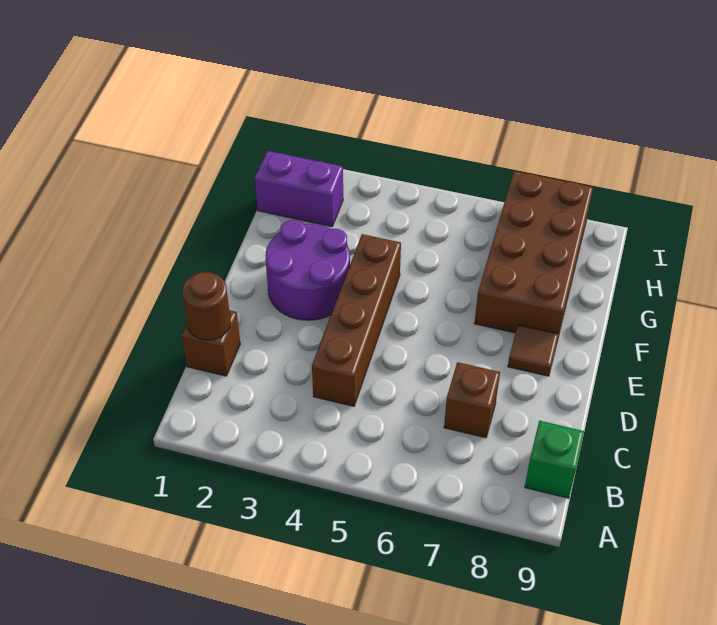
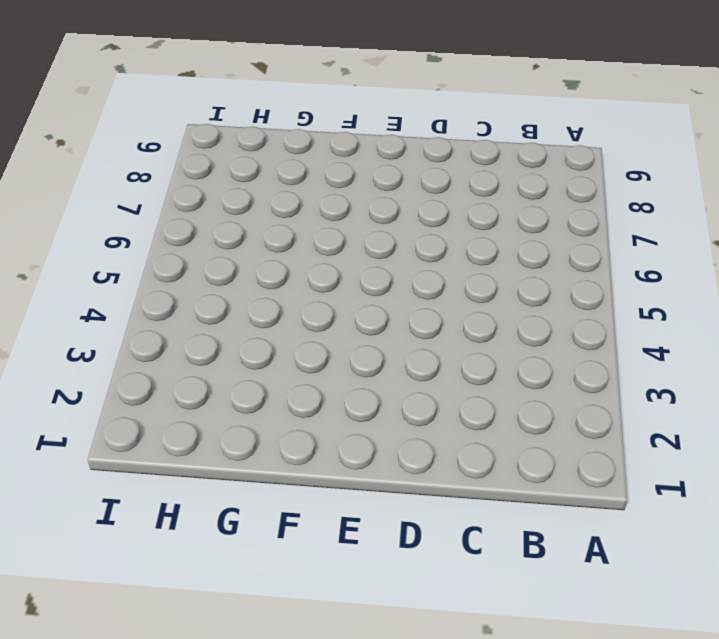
none -> green brick B9 level 1
none -> brown brick C1 level 1

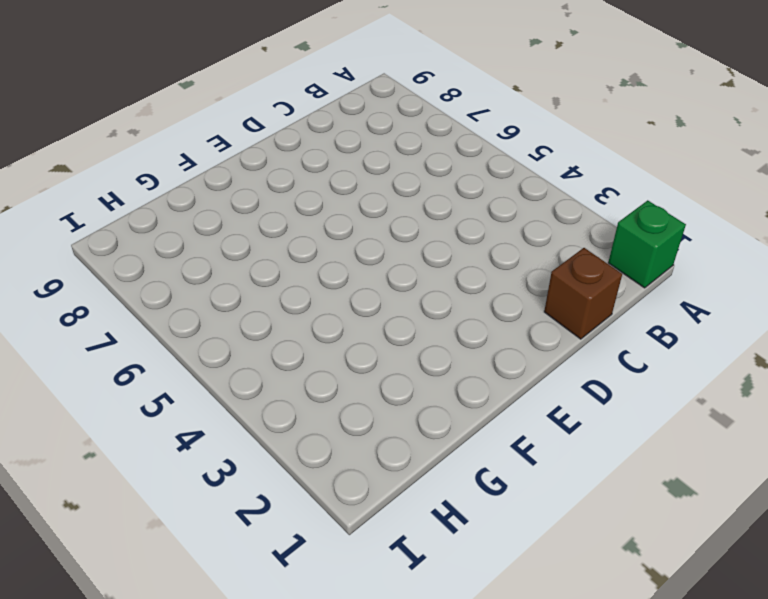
green brick A1 level 1 -> green brick B9 level 1
none -> brown brick C4:F4 level 1
none -> brown brick C7 level 1

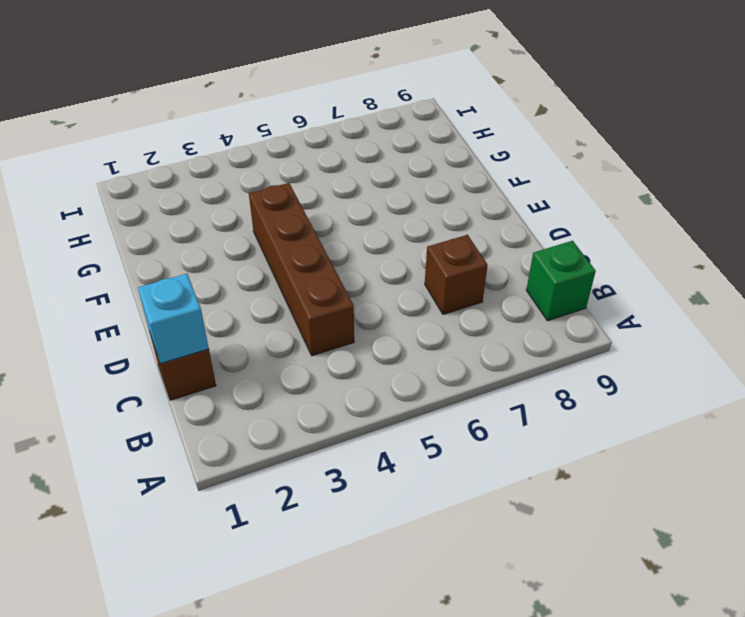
cyan brick C1 level 2 -> brown round brick C1 level 2
none -> purple round brick E2:F3 level 1
none -> brown tile E8 level 1

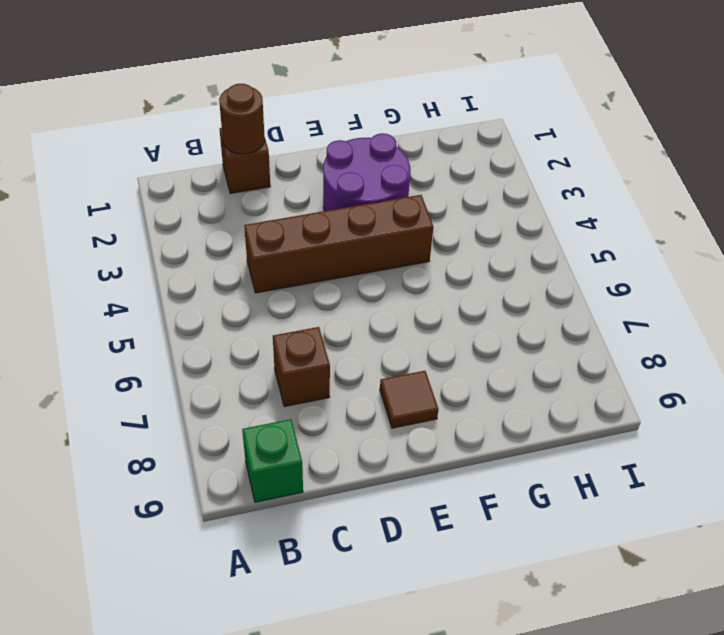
none -> brown brick F7:I8 level 1
none -> purple brick H1:H2 level 1

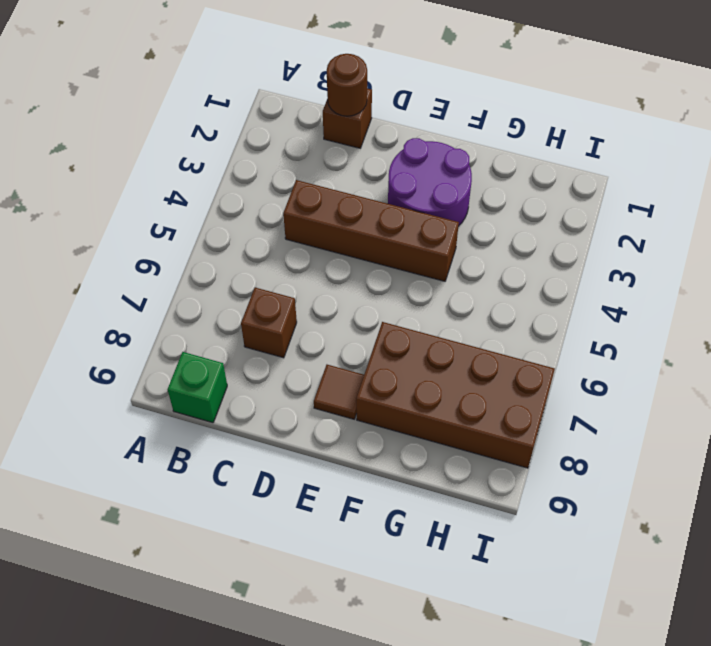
none -> purple brick H1:H2 level 1

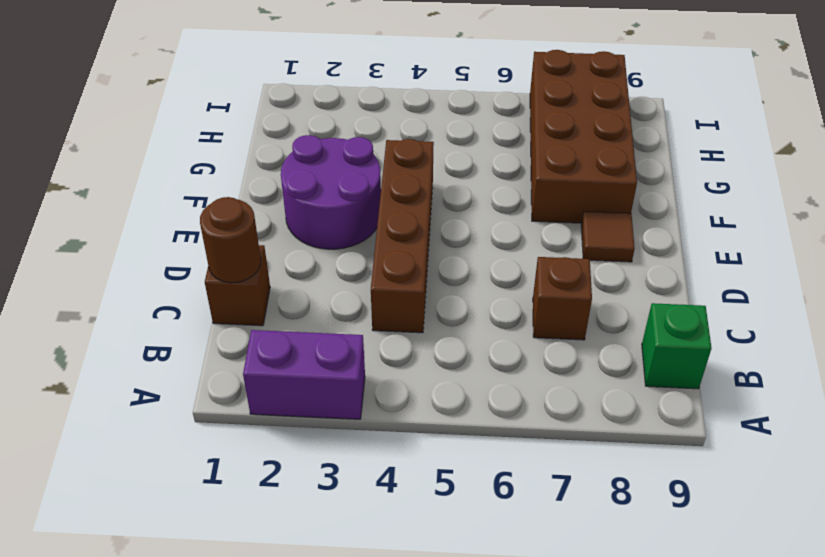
purple brick A2:A3 level 1 -> purple brick H1:H2 level 1

